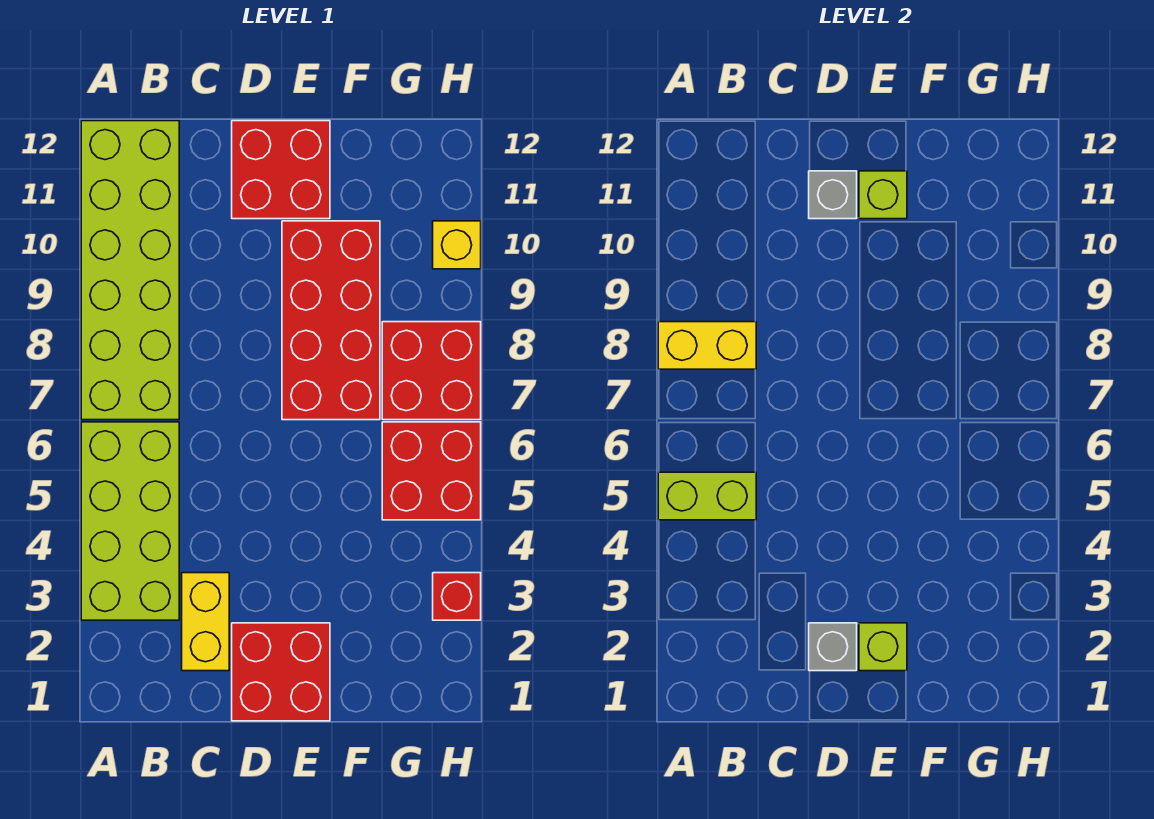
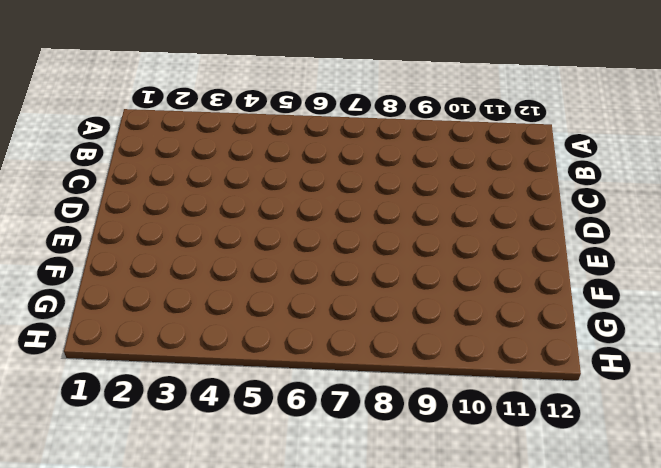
none -> lime brick A3:B6 level 1
none -> lime brick A7:B12 level 1
none -> yellow brick C2:C3 level 1

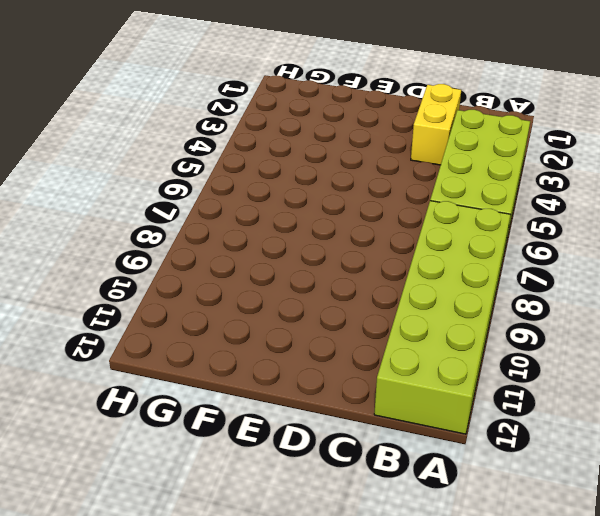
none -> red brick D1:E2 level 1
none -> red brick D11:E12 level 1
none -> red brick E7:F10 level 1

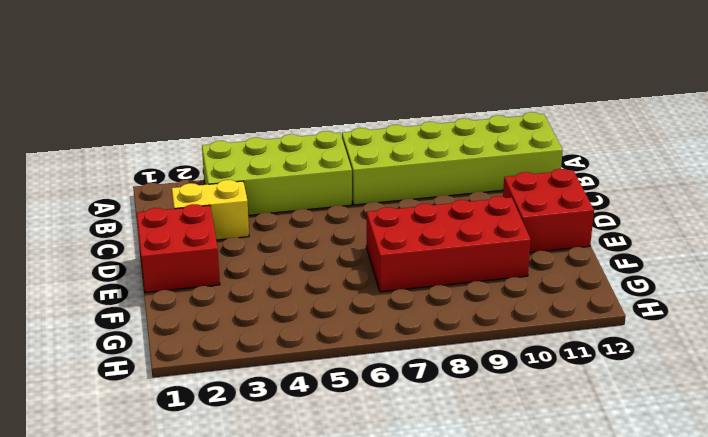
none -> red brick G5:H6 level 1
none -> red brick G7:H8 level 1
none -> red brick H3 level 1

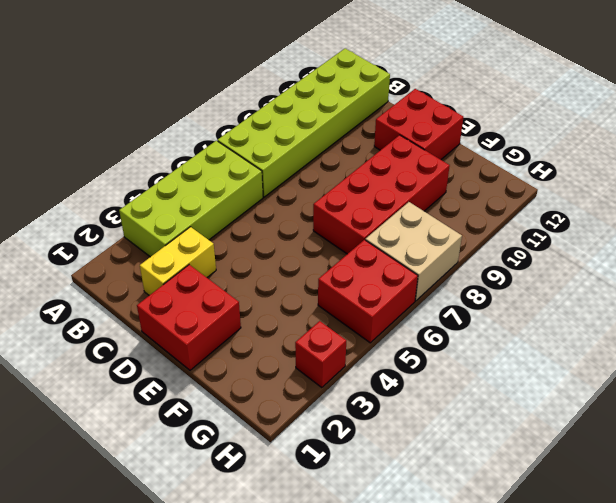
tan brick G7:H8 level 1 -> red brick G7:H8 level 1
none -> yellow brick H10 level 1
none -> lime brick A5:B5 level 2
none -> yellow brick A8:B8 level 2

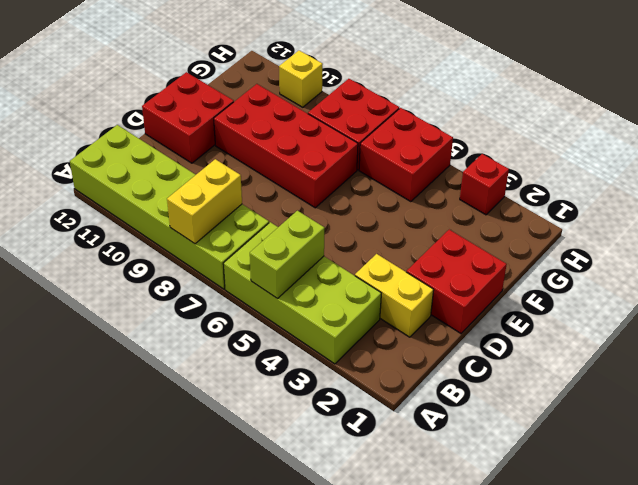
none -> grey brick D2 level 2
none -> grey brick D11 level 2
none -> lime brick E2 level 2

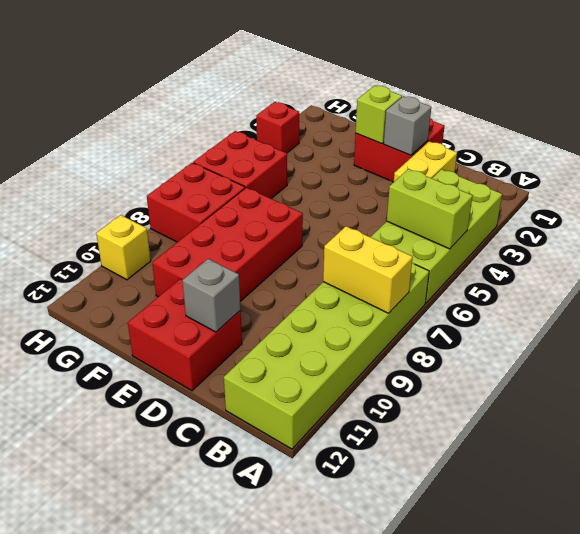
none -> lime brick E11 level 2

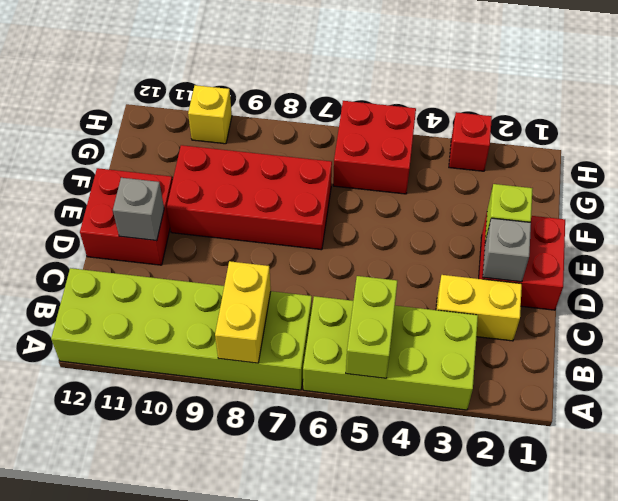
none -> red brick G7:H8 level 1
none -> lime brick E11 level 2

